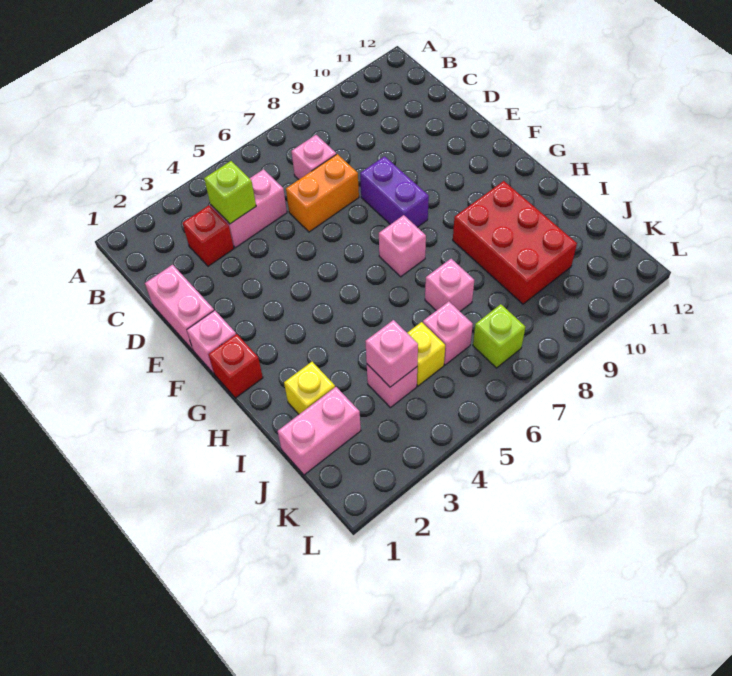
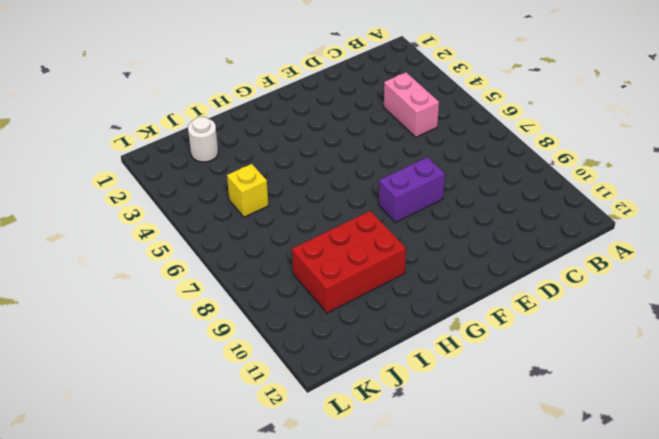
white round brick J2 level 1 -> pink brick J1:J2 level 1
none -> red brick C3 level 1
none -> pink brick C7 level 1
none -> pink brick D1:E1 level 1

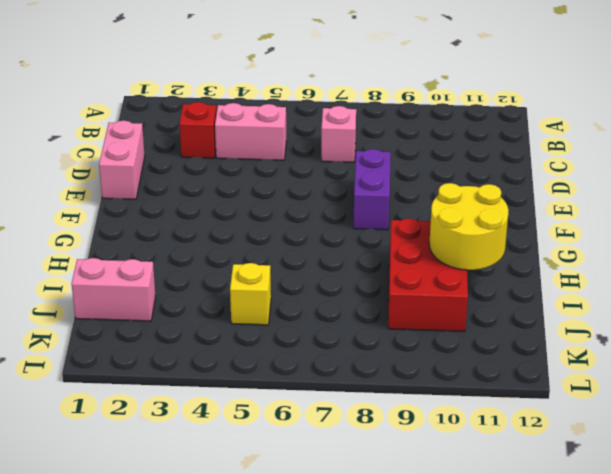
yellow round brick H10:I11 level 2 -> none
none -> orange brick D6:D7 level 1
none -> pink brick F1 level 1
none -> red brick G1 level 1

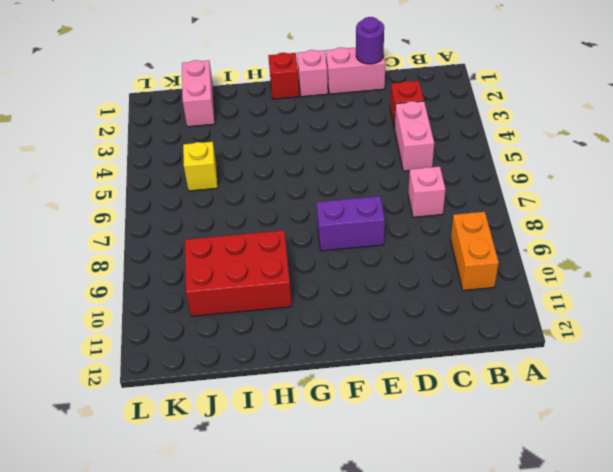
orange brick B9:B10 level 1 -> orange brick D6:D7 level 1
purple round brick D1 level 2 -> none
none -> pink brick G7 level 1
none -> yellow brick I2 level 1
none -> pink brick I7 level 1

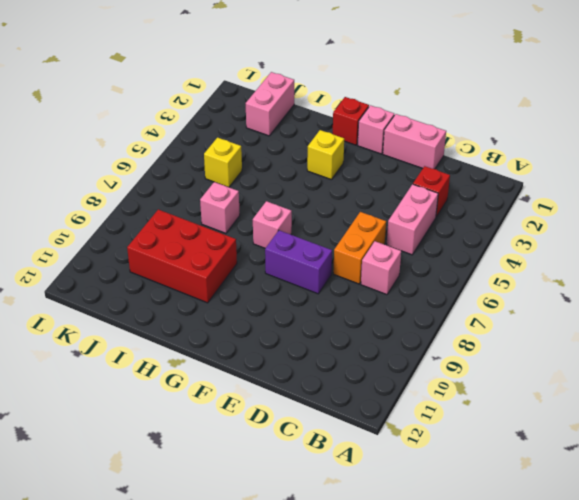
yellow brick G3 level 1 -> yellow brick I2 level 1
none -> pink brick J4 level 1
none -> pink brick J6 level 1
none -> lime brick K7 level 1

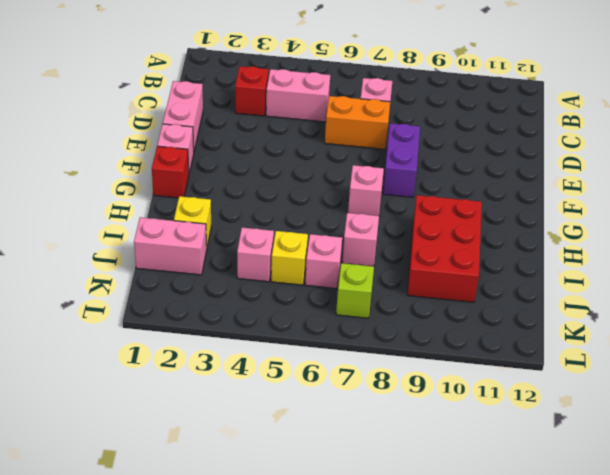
none -> lime brick C4 level 2
none -> pink brick J4 level 2

